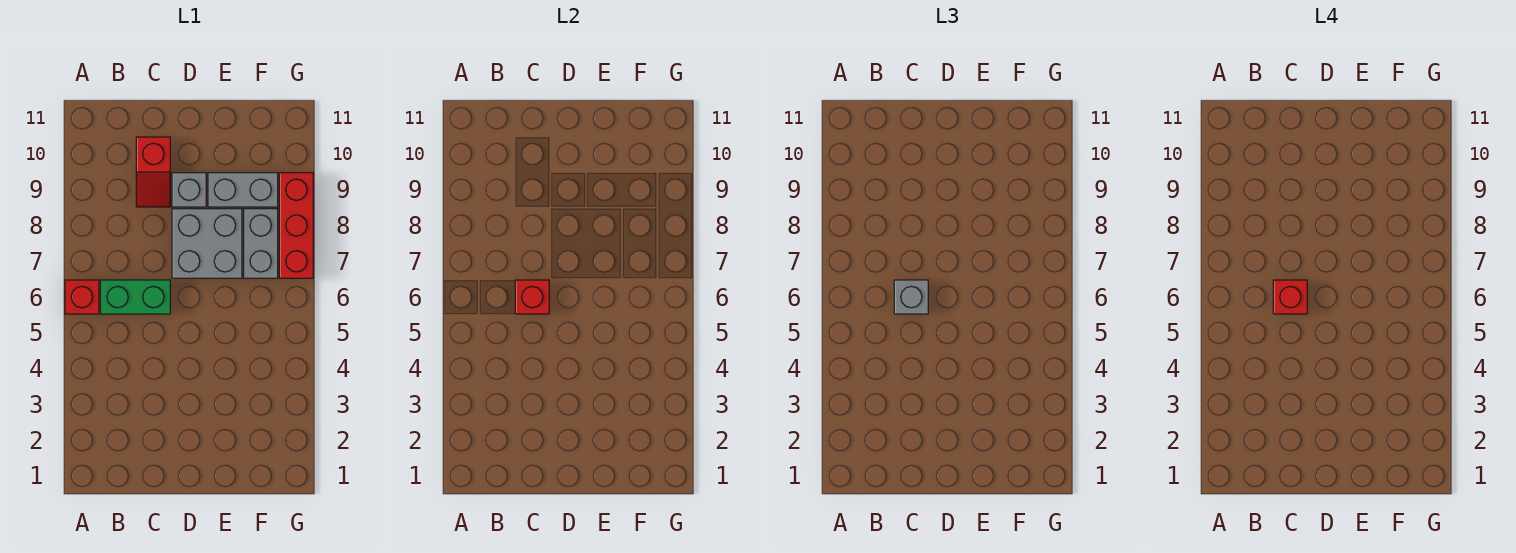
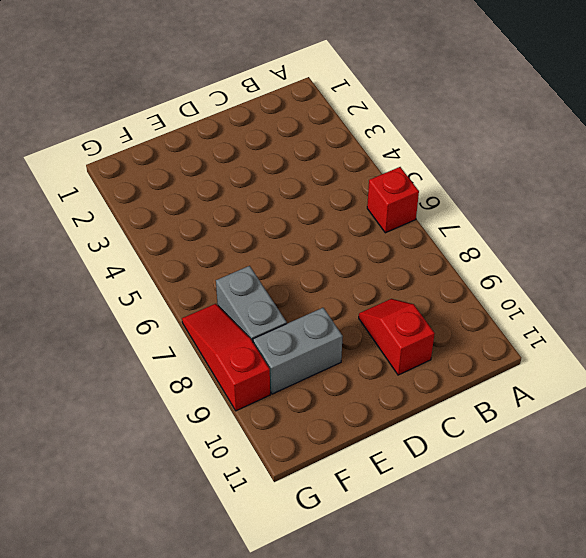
red slope G7:G9 level 1 top 9 -> red brick G7:G9 level 1
none -> green brick B6:C6 level 1
none -> grey brick D7:E8 level 1

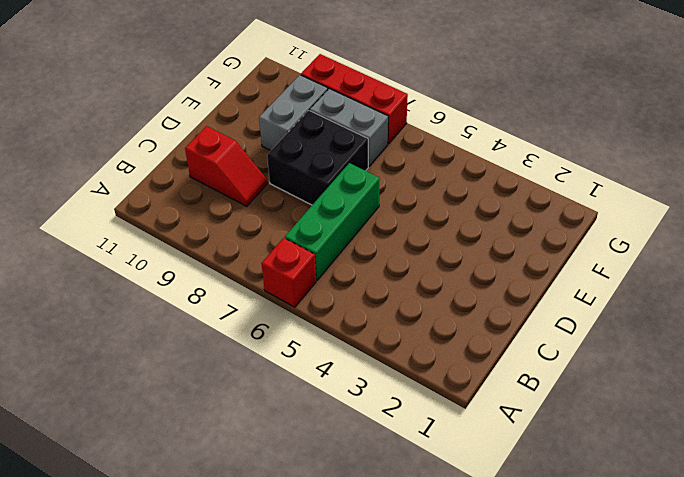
green brick B6:D6 level 1 -> green brick B6:C6 level 1
black brick D7:E8 level 1 -> grey brick D7:E8 level 1
none -> grey brick D9 level 1
none -> red brick C6 level 2

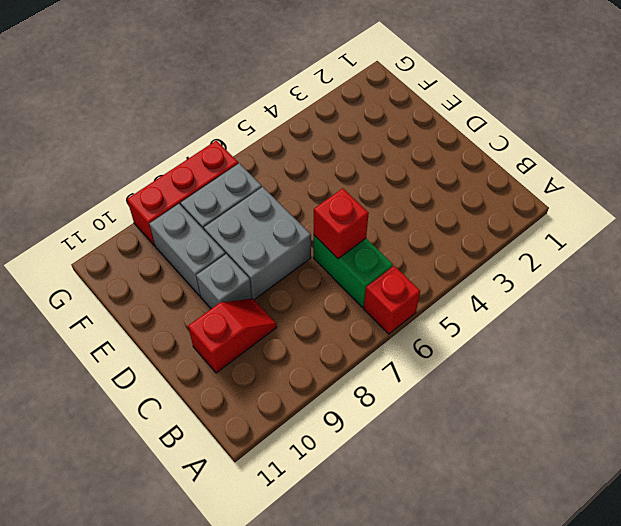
none -> grey brick C6 level 3
none -> red brick C6 level 4

